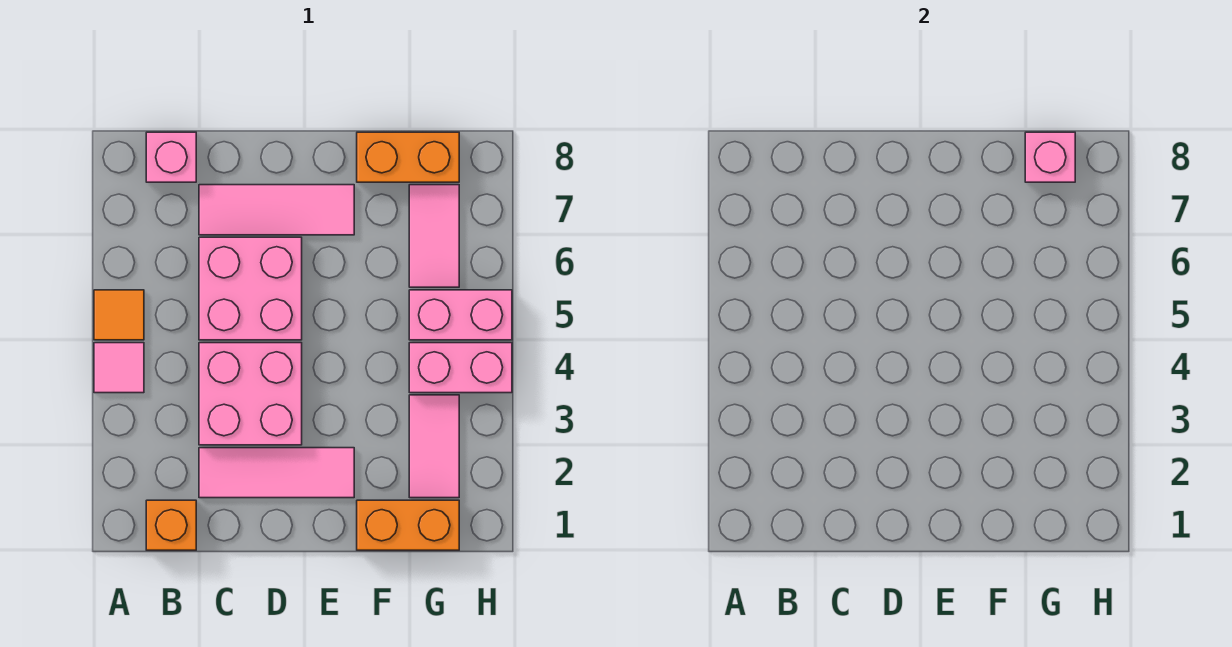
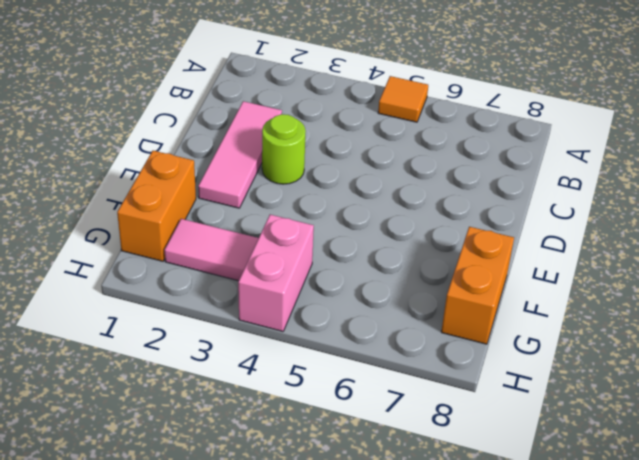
lime round brick D3 level 1 -> pink brick C3:D4 level 1
none -> pink tile A4 level 1
none -> orange brick B1 level 1
none -> pink brick B8 level 1

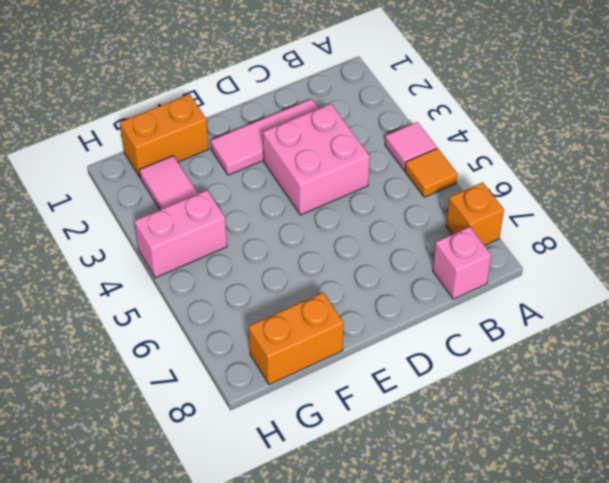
orange brick A7 level 1 -> orange brick B1 level 1
none -> pink brick C5:D6 level 1
none -> pink tile C7:E7 level 1
none -> pink brick G5:H5 level 1

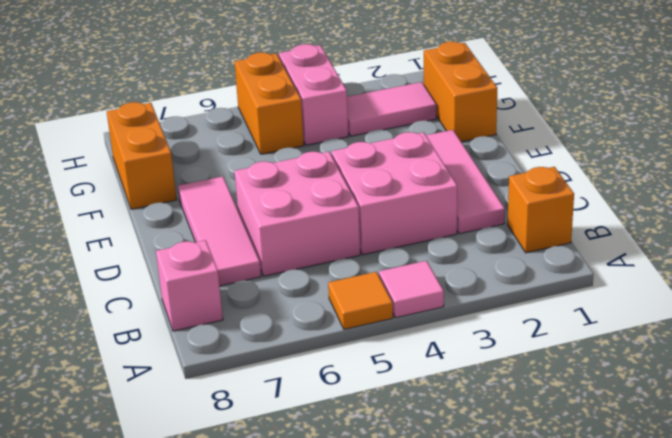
orange brick G5:H5 level 1 -> pink brick G5:H5 level 1
none -> pink tile G6:G7 level 1
none -> pink brick G8 level 2

